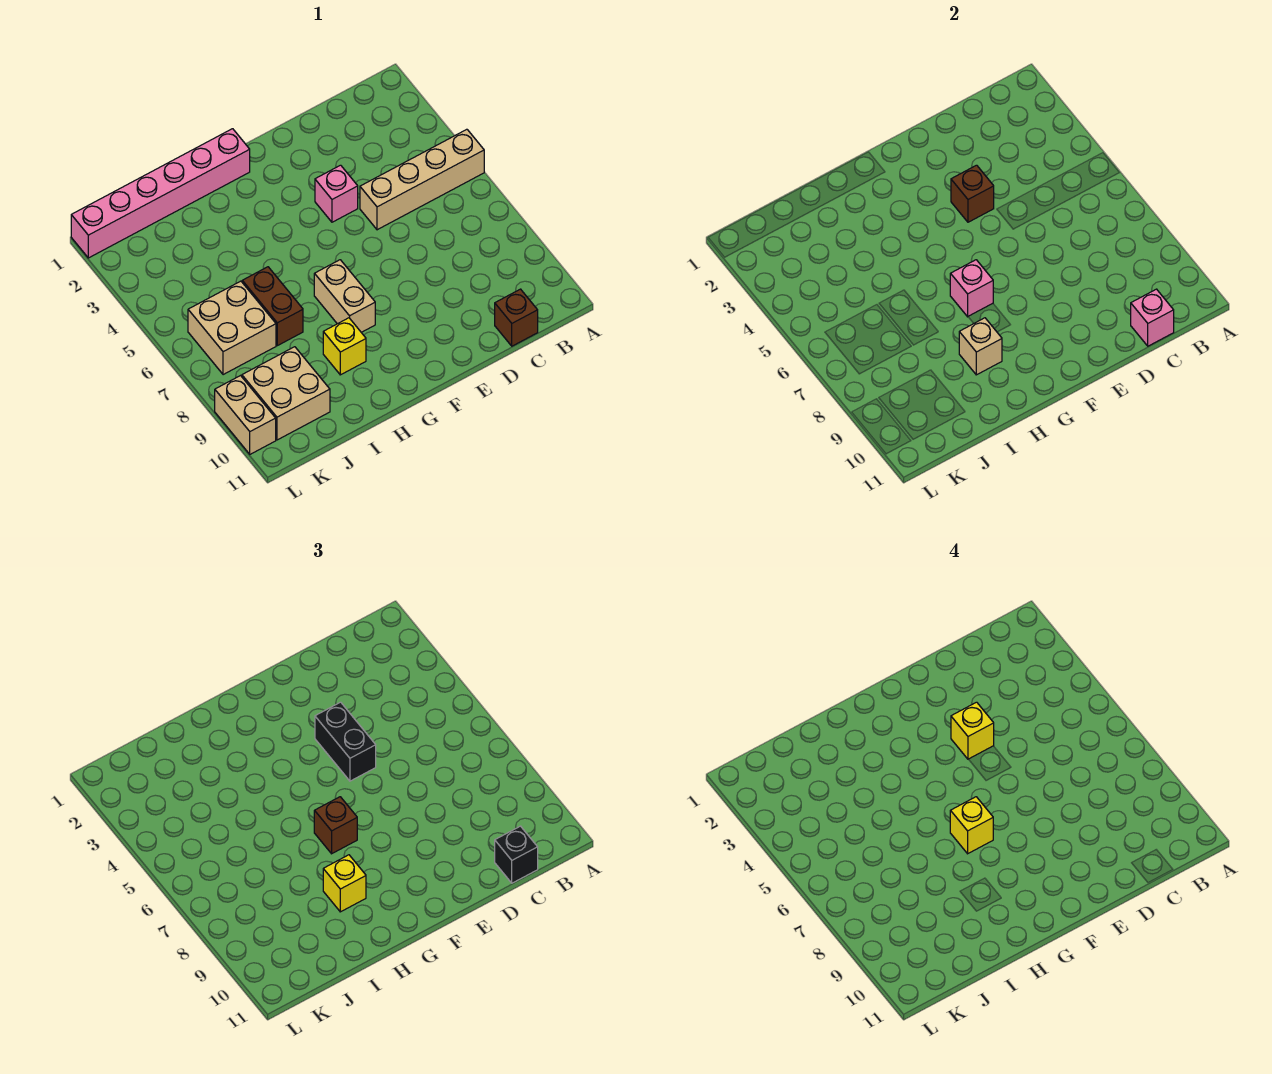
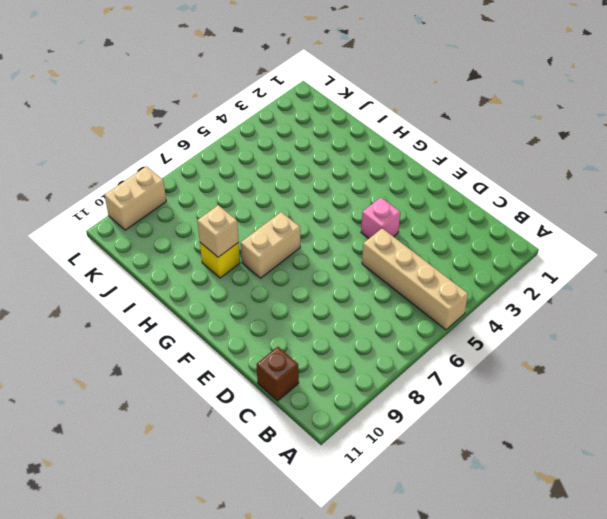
none -> pink brick G1:L1 level 1
none -> brown brick I6:I7 level 1
none -> tan brick J6:K7 level 1

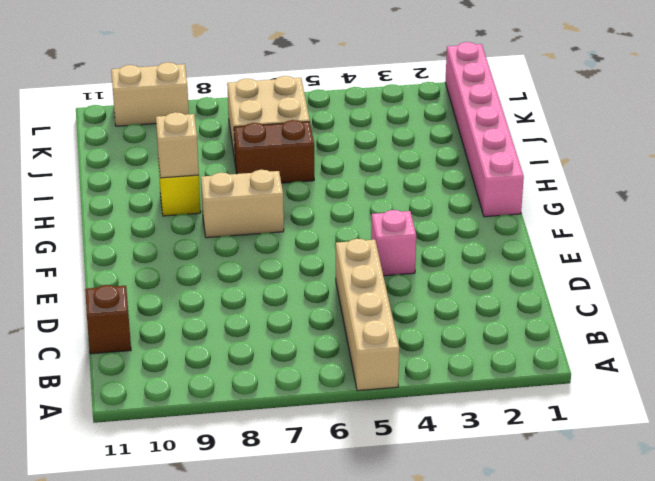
none -> tan brick J9:K10 level 1
none -> pink brick C11 level 2
none -> brown brick E4 level 2

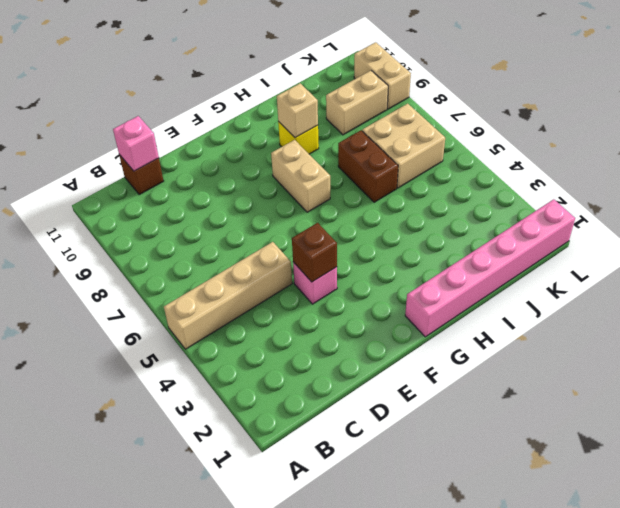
tan brick J9:K9 level 1 -> tan brick J9:K10 level 1
none -> pink brick G7 level 2
none -> black brick C11 level 3
none -> black brick E4:E5 level 3

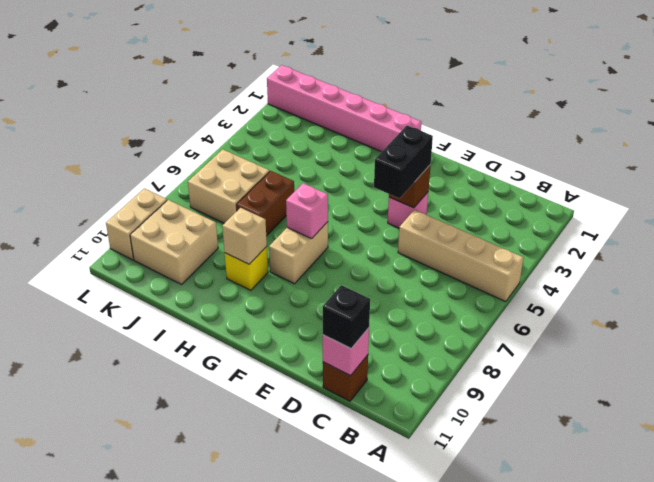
none -> brown brick G7 level 3
none -> yellow brick H9 level 3
none -> yellow brick E4 level 4

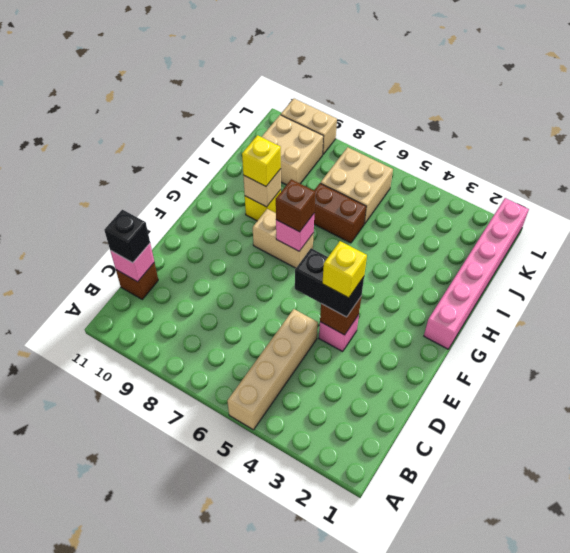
none -> yellow brick G7 level 4

